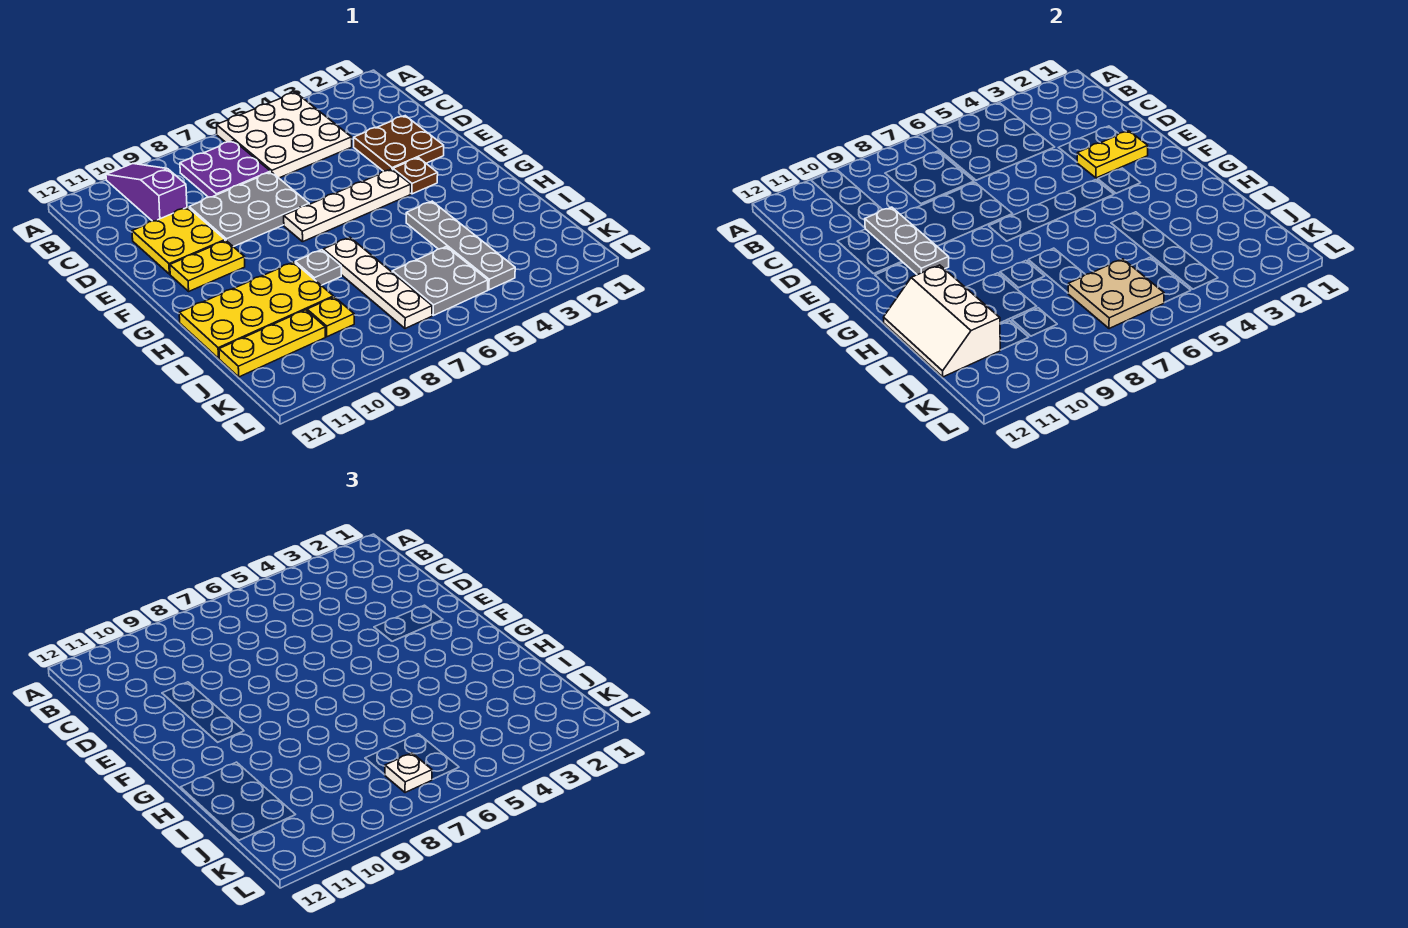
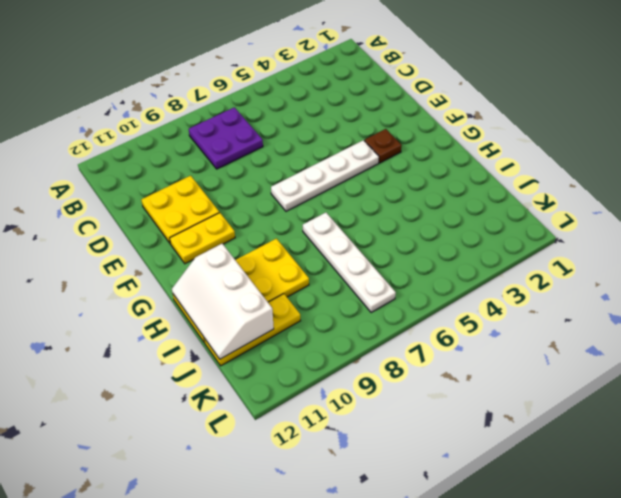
none -> white plate A4:C6 level 1
none -> purple slope A10:C10 level 1 top C
none -> brown plate D2:E3 level 1

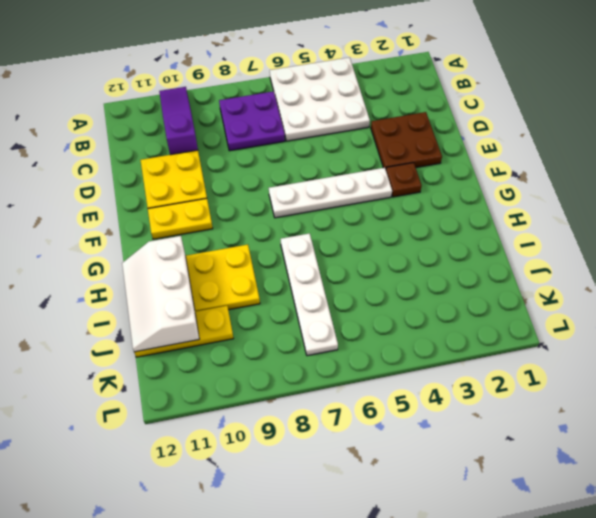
none -> grey plate D7:E9 level 1
none -> grey plate H4:K4 level 1
none -> grey plate H8 level 1

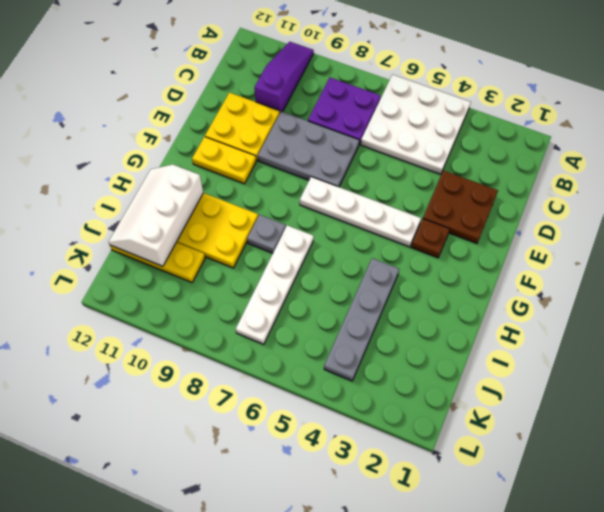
none -> grey plate J5:K6 level 1
none -> yellow plate J9 level 1
none -> grey plate D10:F10 level 2

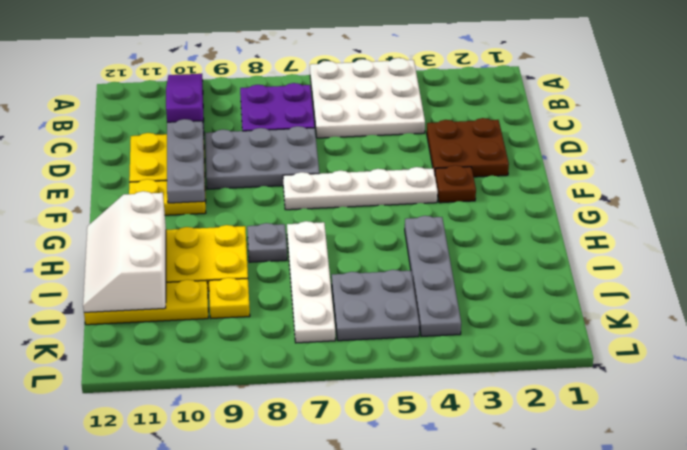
none -> yellow plate E2:E3 level 2
none -> tan plate J6:K7 level 2
none -> white plate K7 level 3

